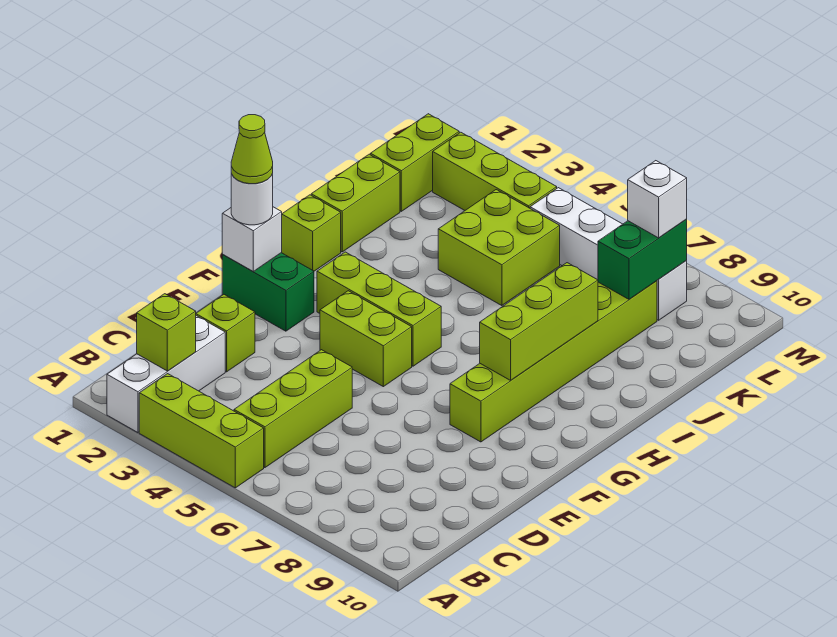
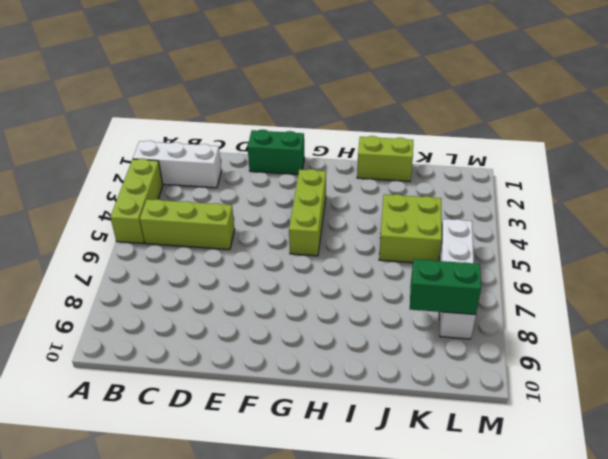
green brick E1:F1 level 1 -> green brick F1:F2 level 1
none -> lime brick D2 level 1
none -> lime brick F4:F5 level 1
none -> lime brick F8:K8 level 1

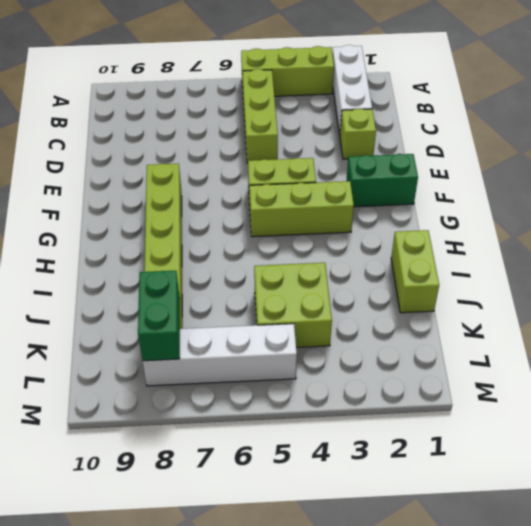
none -> lime brick H1 level 1
none -> lime brick K1:L1 level 1
none -> lime brick L2:L4 level 1

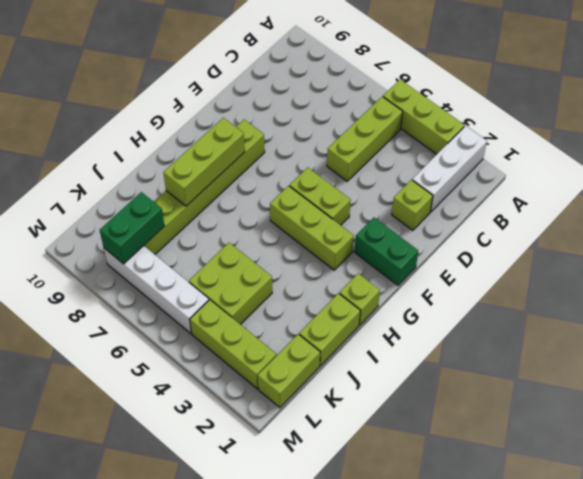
none -> lime brick B2 level 2
none -> white brick F1 level 2
none -> white round brick F1 level 3

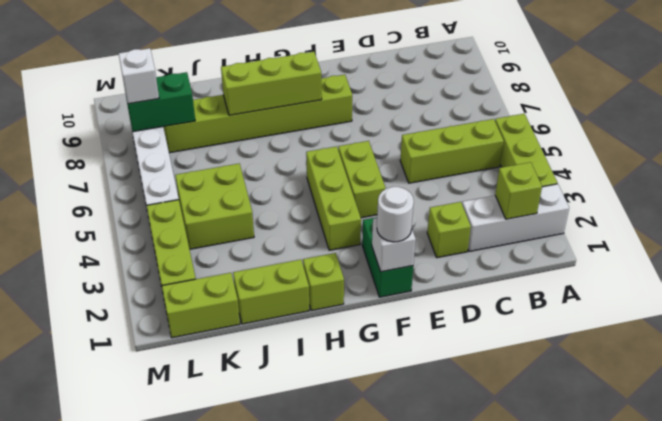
none -> lime cone F1 level 4

